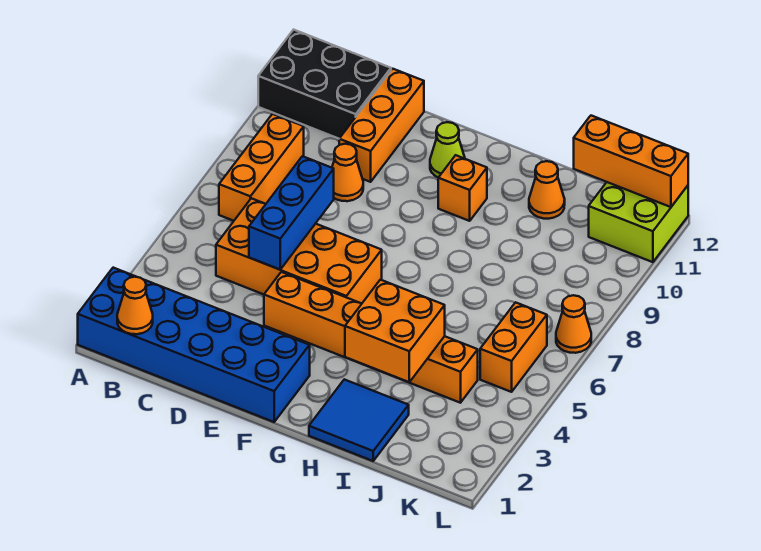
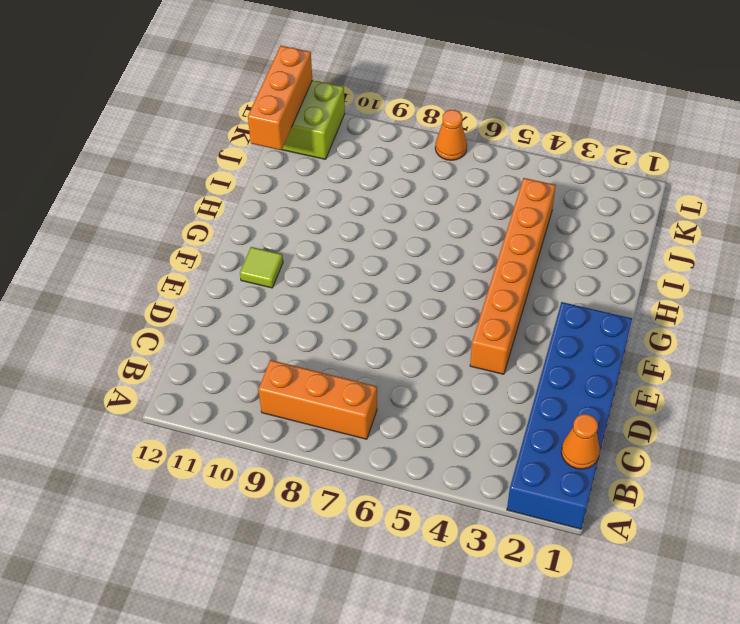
lime tile F11 level 1 -> lime cone F11 level 1
none -> black brick A11:C12 level 1
none -> orange brick C5:F6 level 1
none -> orange cone D9 level 1

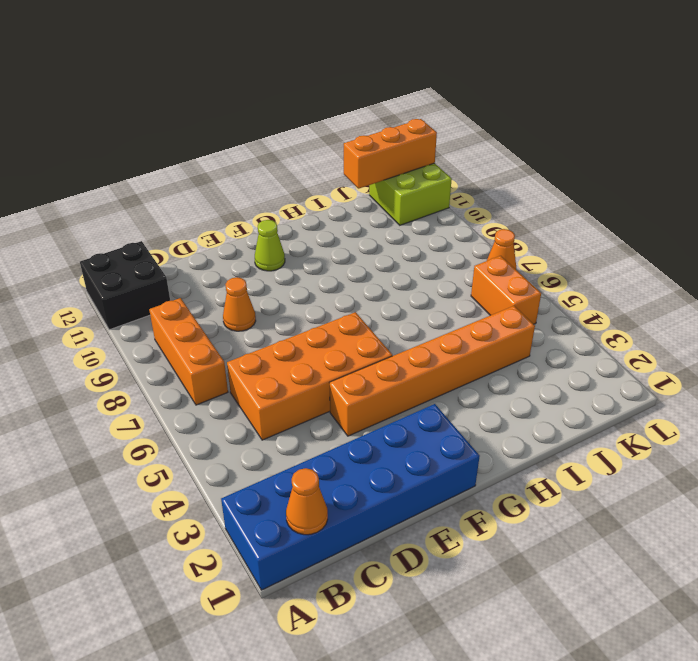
black brick A11:B12 level 1 -> black brick A11:C12 level 1
none -> orange brick D10:D12 level 1
none -> orange brick G10 level 1
none -> blue tile H1:I2 level 1

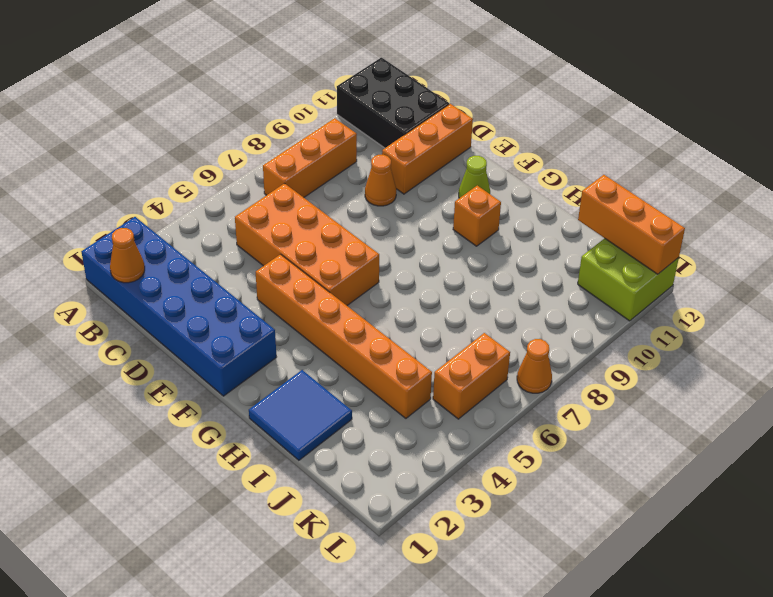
none -> orange cone I11 level 1
none -> blue brick D5:D7 level 2
none -> orange brick H3:I4 level 2

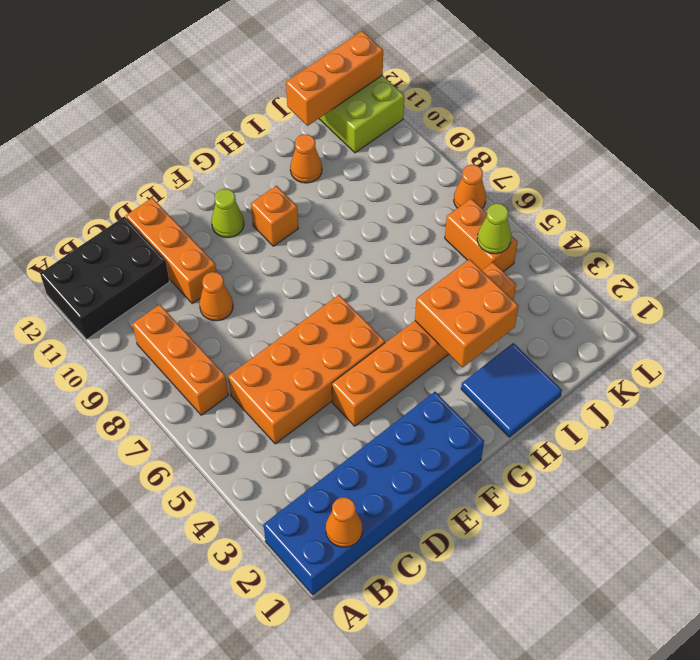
lime cone K5 level 2 -> none
none -> blue brick D5:D7 level 2

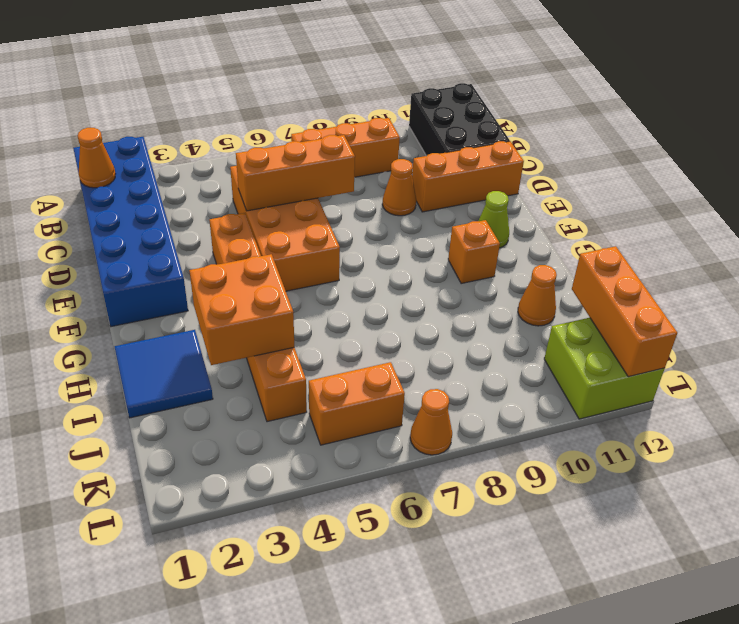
orange brick D5:D7 level 2 -> blue brick D5:D7 level 2

